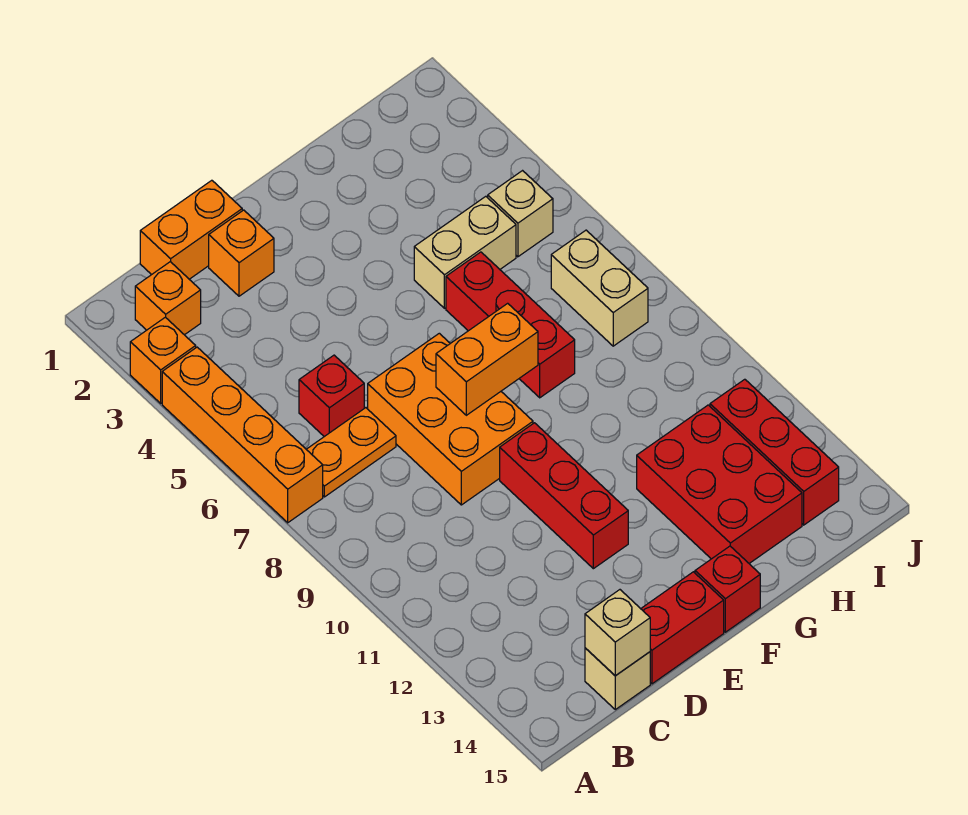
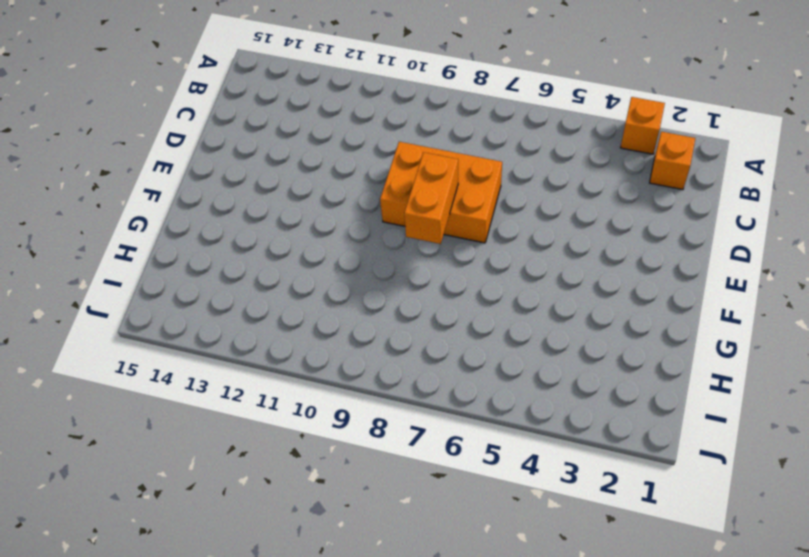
none -> orange brick A4:A7 level 1
none -> orange plate B7:C7 level 1
none -> orange brick C1:D1 level 1

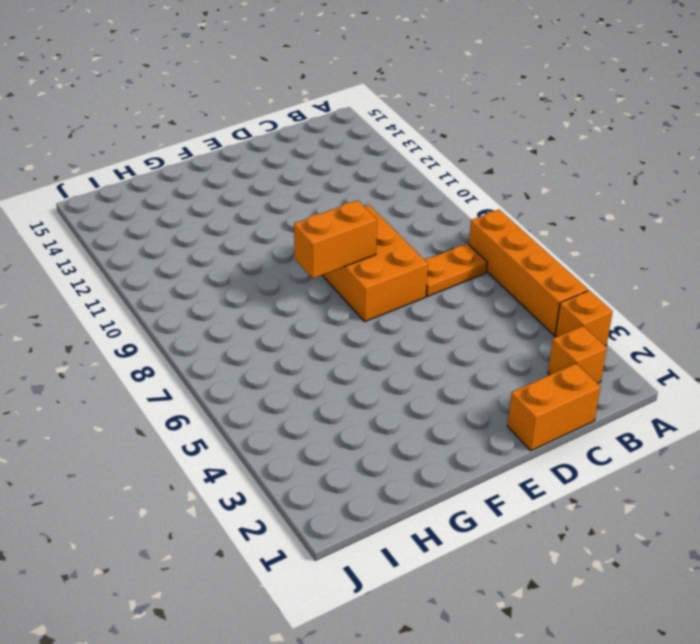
none -> red brick C6 level 1
none -> tan brick C15 level 1
none -> orange brick D2 level 1

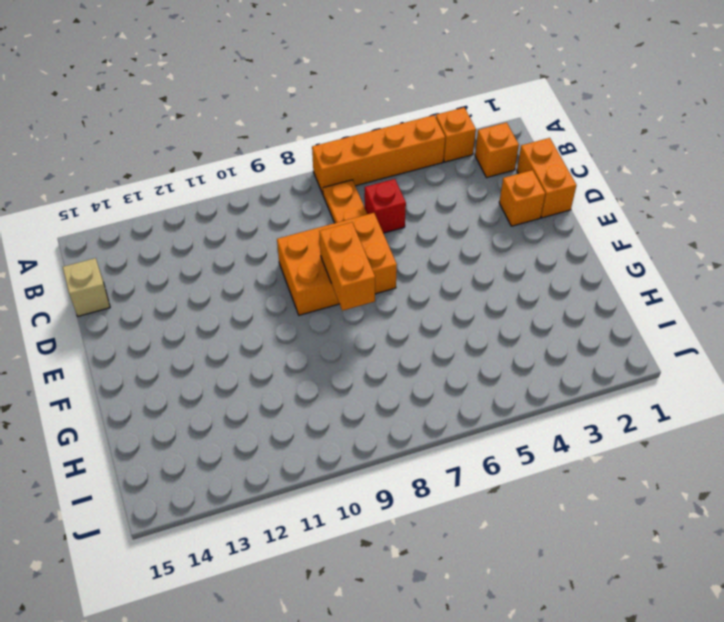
none -> red brick D15:E15 level 1
none -> red brick E10:E12 level 1
none -> red brick F15 level 1

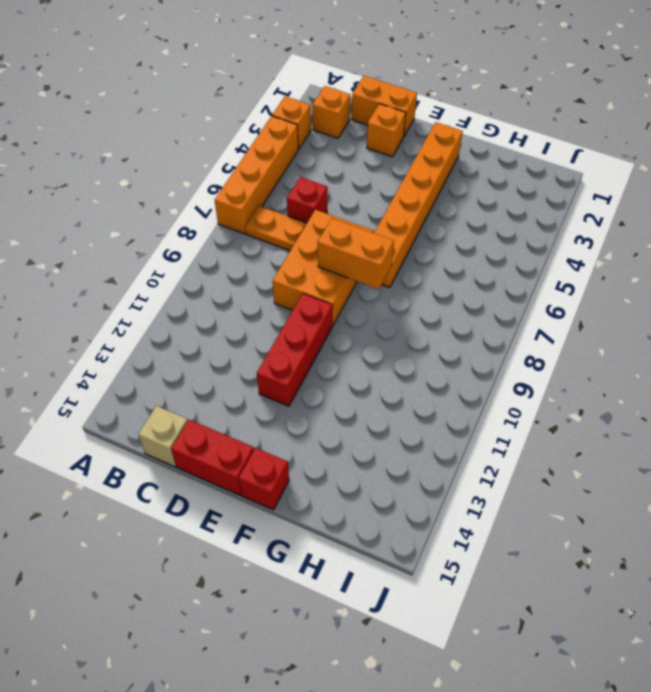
orange brick F2:F7 level 1 -> none
none -> tan brick G5:H5 level 1
none -> red brick G6:G8 level 1
none -> red brick G12:H14 level 1

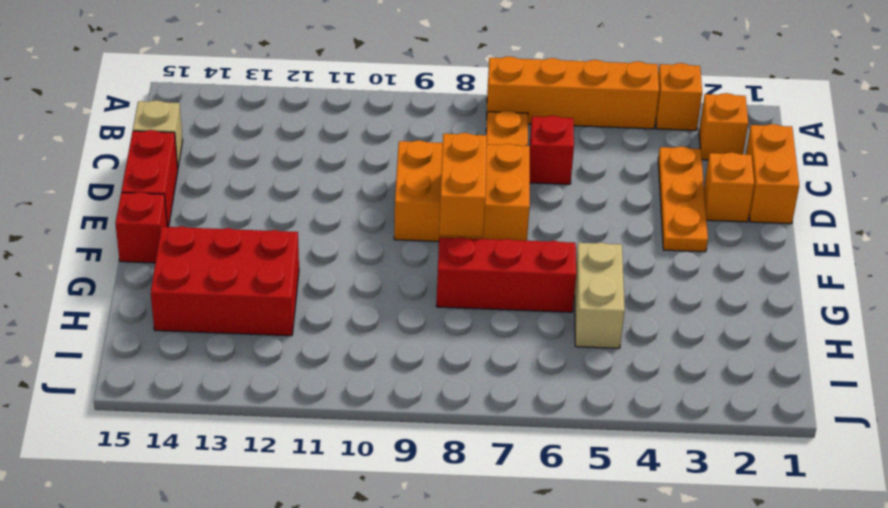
orange plate C3:E3 level 1 -> none
none -> red brick E10:E12 level 1
none -> tan brick I5 level 1
none -> tan brick I7:I8 level 1

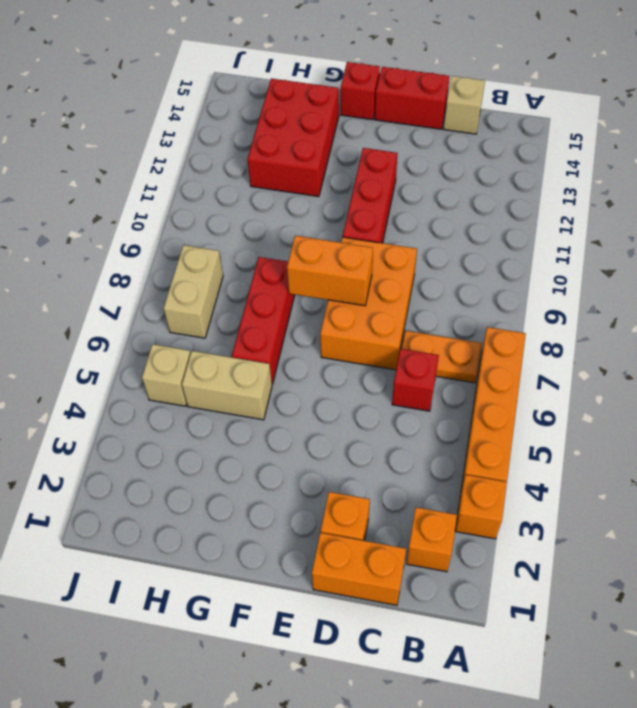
none -> red brick I12:I14 level 1
none -> tan brick C15 level 2

